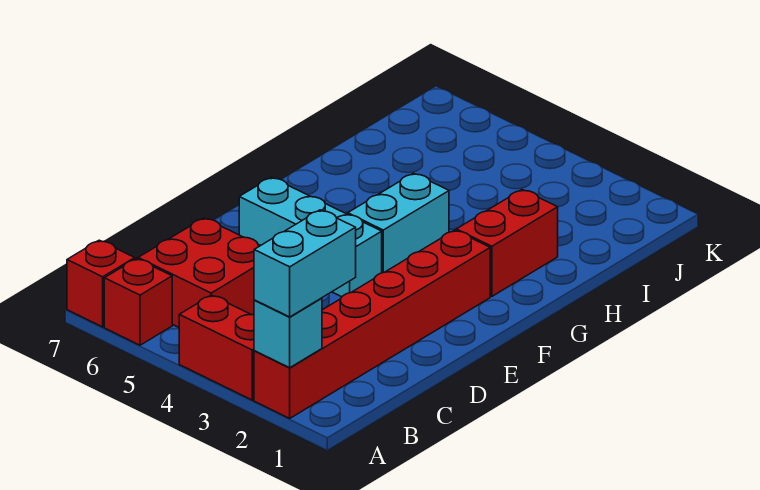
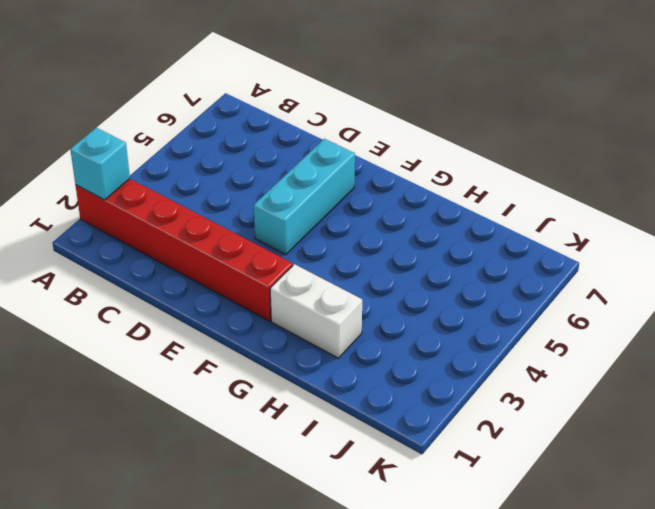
white brick G2:H2 level 1 -> red brick G2:H2 level 1
none -> red brick A3:A4 level 1
none -> red brick A6 level 1

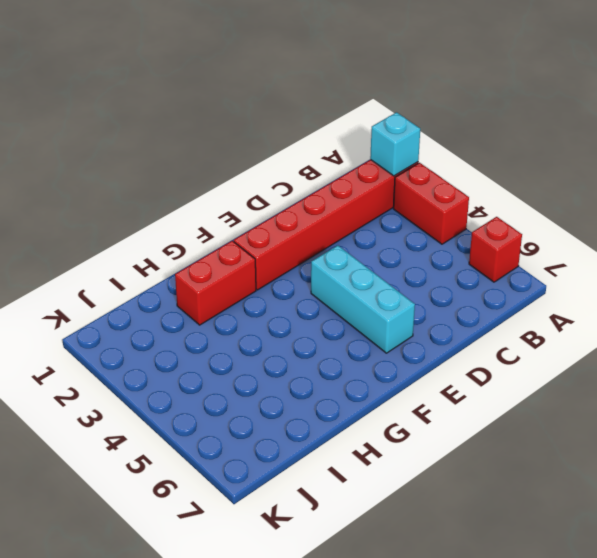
none -> red brick A7 level 1
none -> red brick B5:C6 level 1

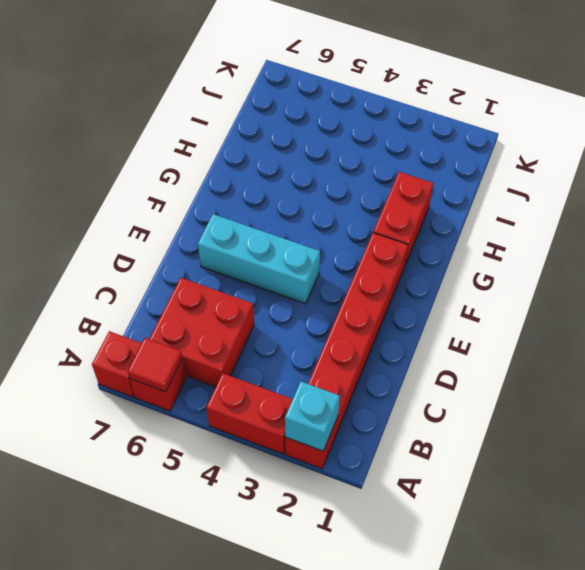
red tile A6 level 2 -> none
none -> cyan brick F4:G4 level 1
none -> cyan brick A2:B2 level 3

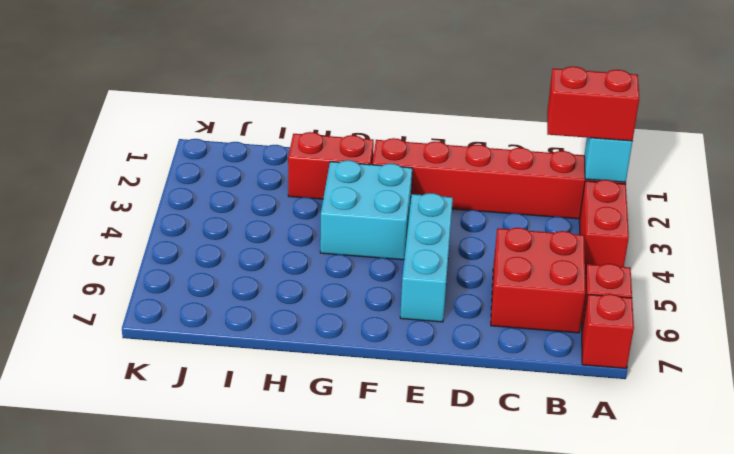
red brick A2:B2 level 3 -> cyan brick A2:B2 level 3
cyan brick F3:G4 level 1 -> cyan brick F4:G4 level 1

